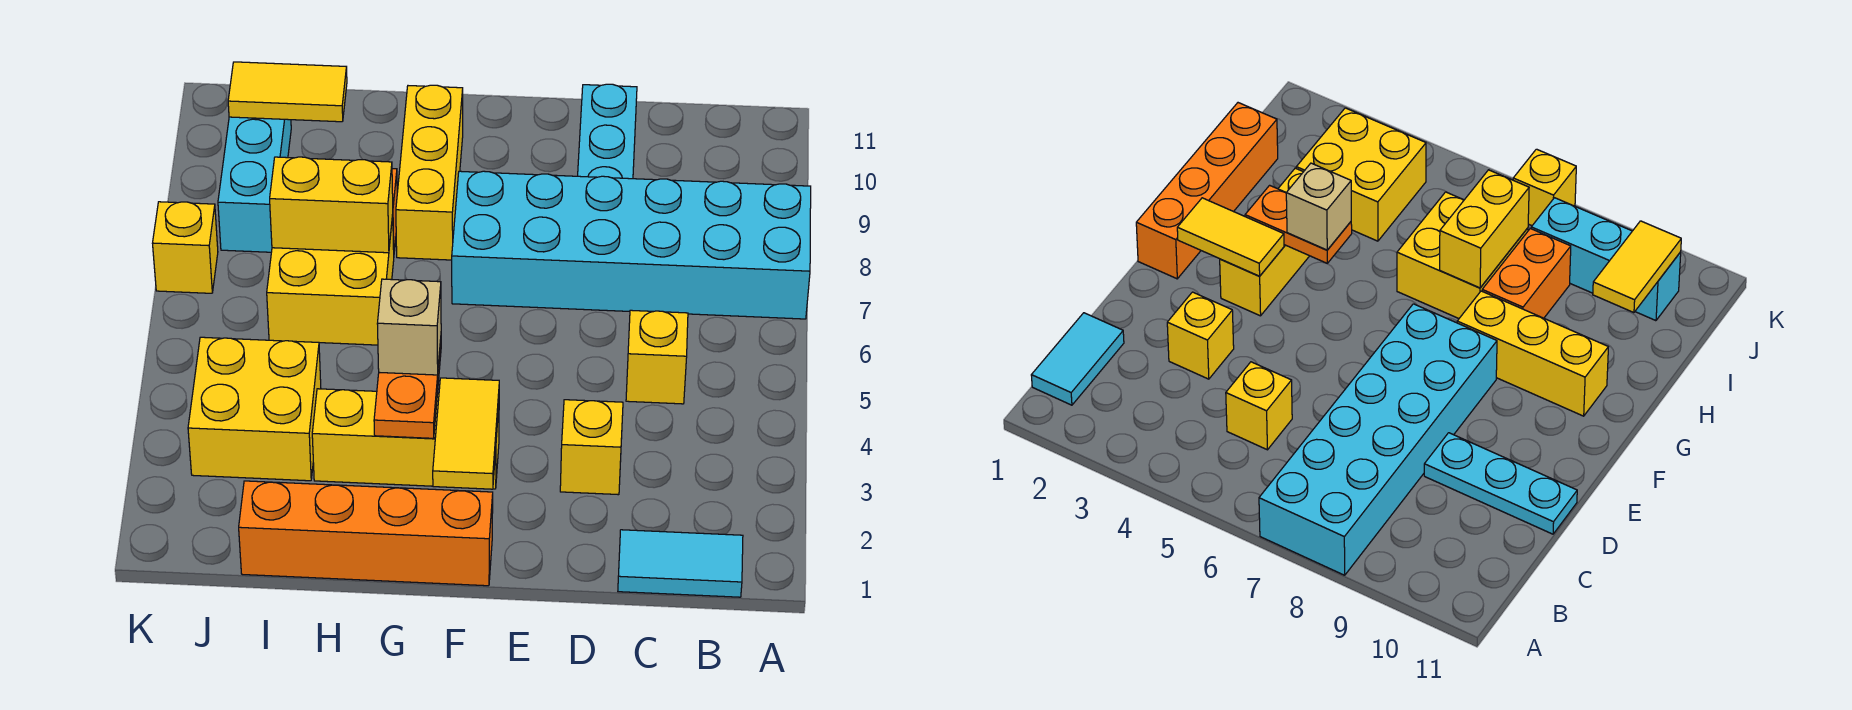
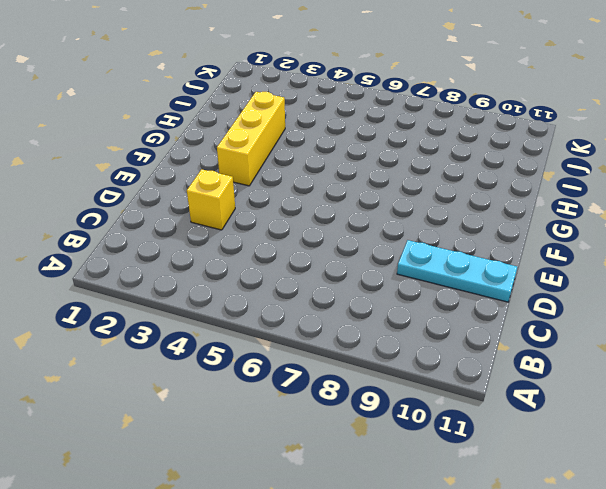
none -> cyan brick A7:F8 level 1
none -> cyan tile B1:C1 level 1
none -> yellow brick C5 level 1

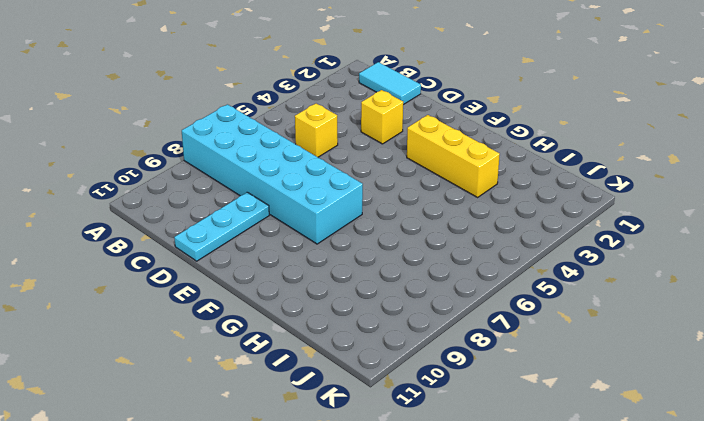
none -> orange brick F1:I1 level 1
none -> yellow brick G8:G10 level 1
none -> yellow brick H6:I7 level 1

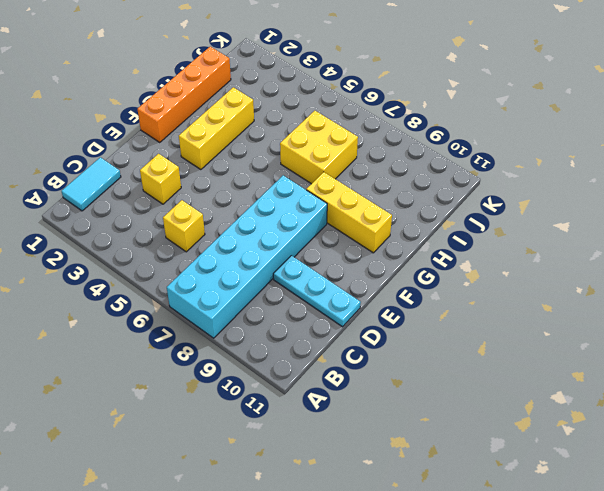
none -> orange brick H8:I8 level 1
none -> yellow brick I3:J4 level 1
none -> cyan brick J8:J10 level 1

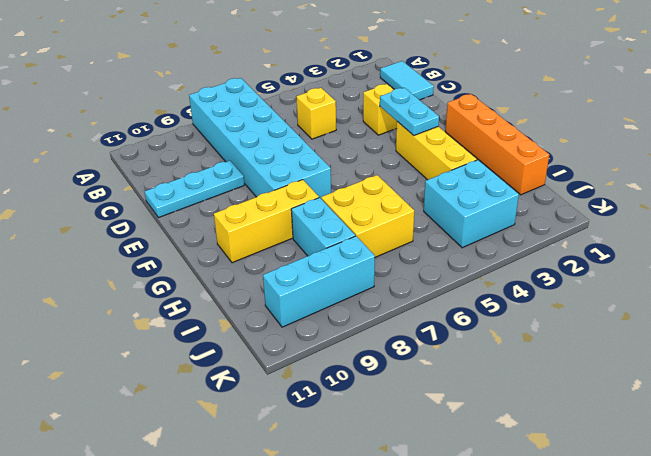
cyan plate E3:F3 level 2 -> yellow tile F2:F3 level 2
cyan brick H8:I8 level 1 -> orange brick H8:I8 level 1
cyan brick I3:J4 level 1 -> yellow brick I3:J4 level 1
none -> yellow brick K7 level 1
none -> orange plate G3:G4 level 2
none -> yellow brick H7:I7 level 2

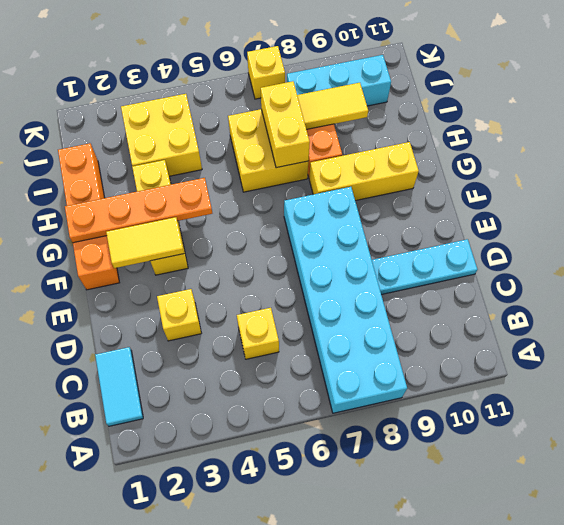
orange plate G1:G4 level 2 -> orange plate G3:G4 level 2
yellow tile I8:I9 level 2 -> yellow tile I10:J10 level 2
none -> tan brick G4 level 3

